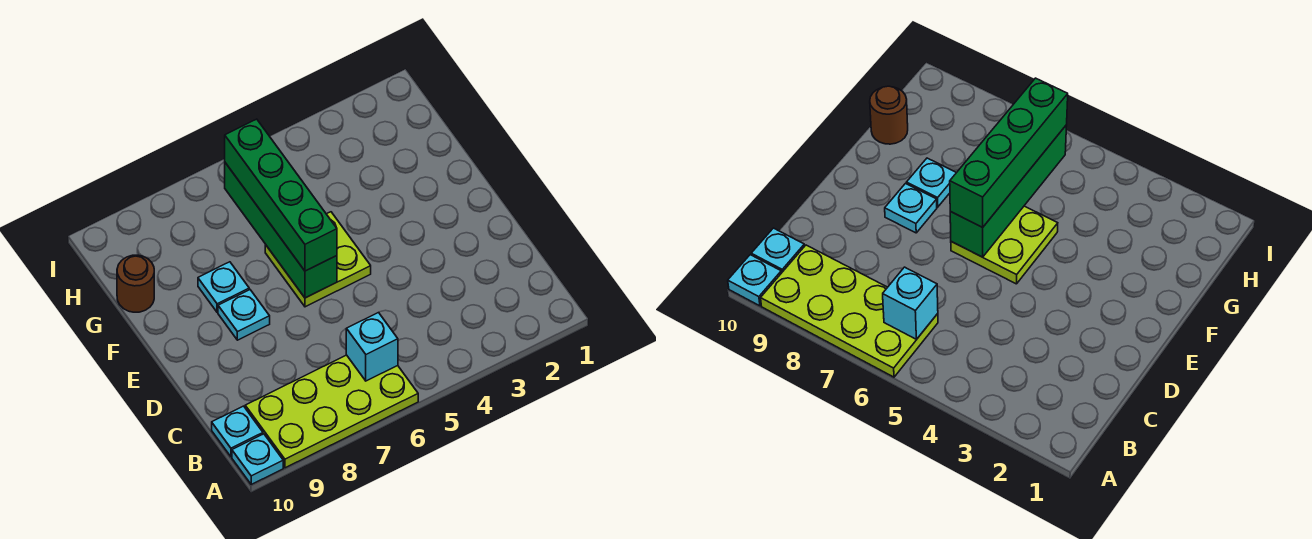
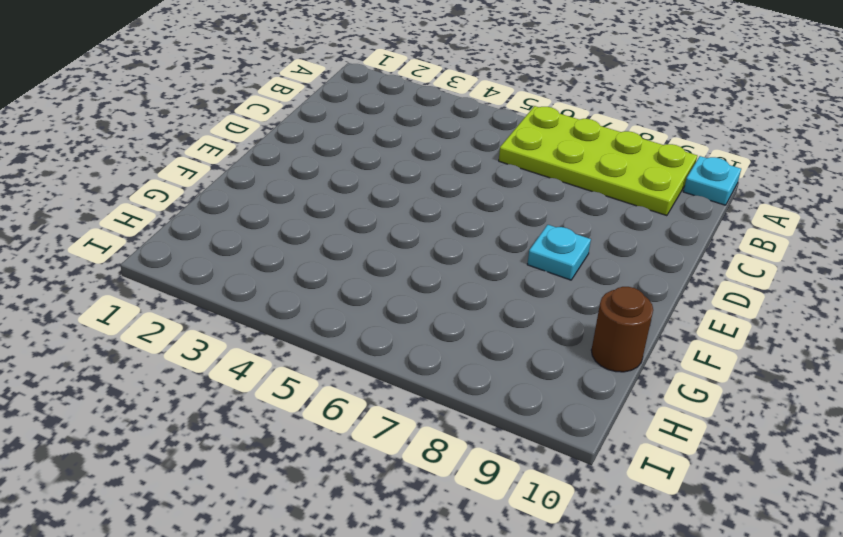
none -> cyan plate B10 level 1
none -> lime plate E5:F6 level 1

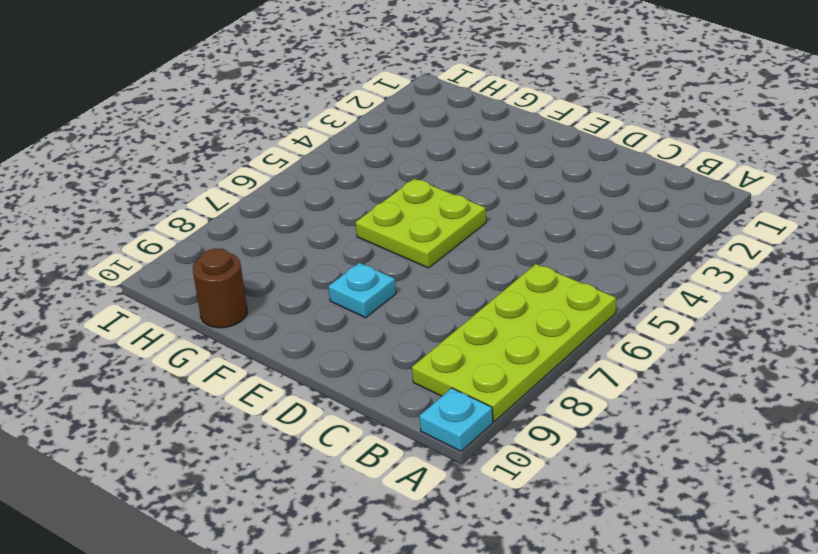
none -> cyan plate B10 level 1
none -> cyan plate F8 level 1

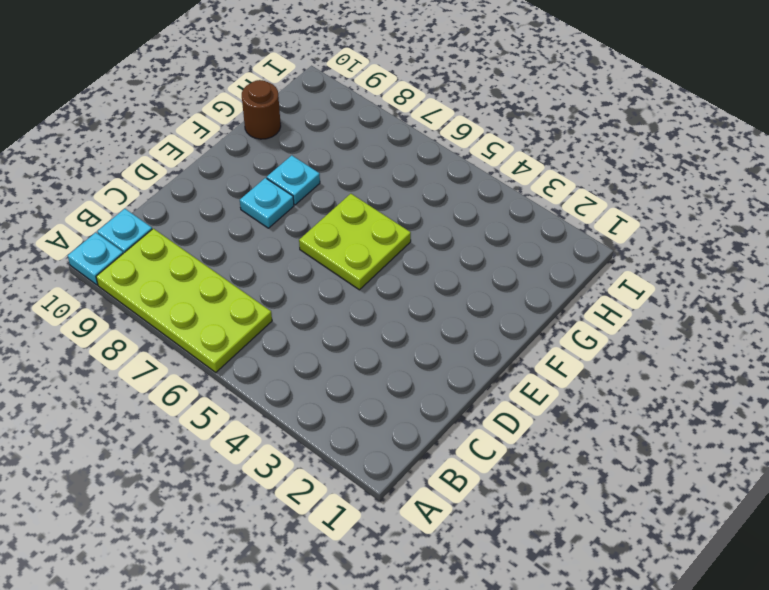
none -> cyan brick B6 level 2
none -> green brick E6:H6 level 2

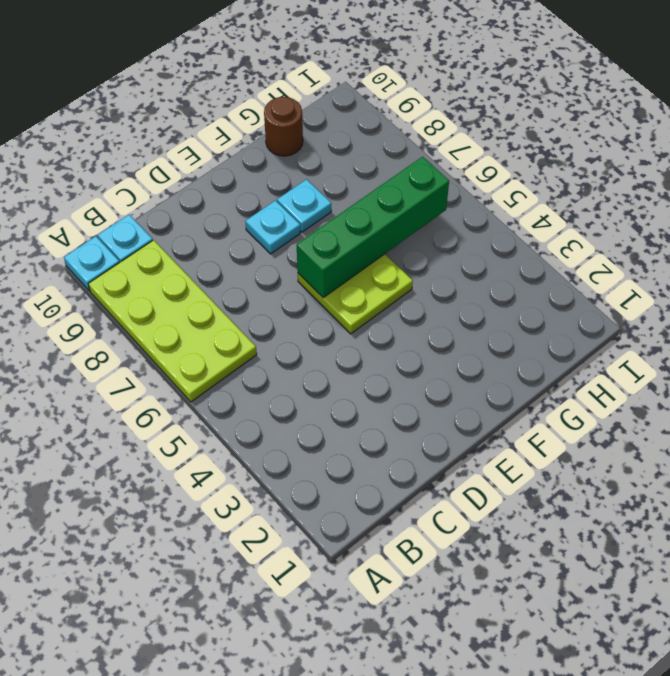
none -> cyan brick B6 level 2
none -> green brick E6:H6 level 3

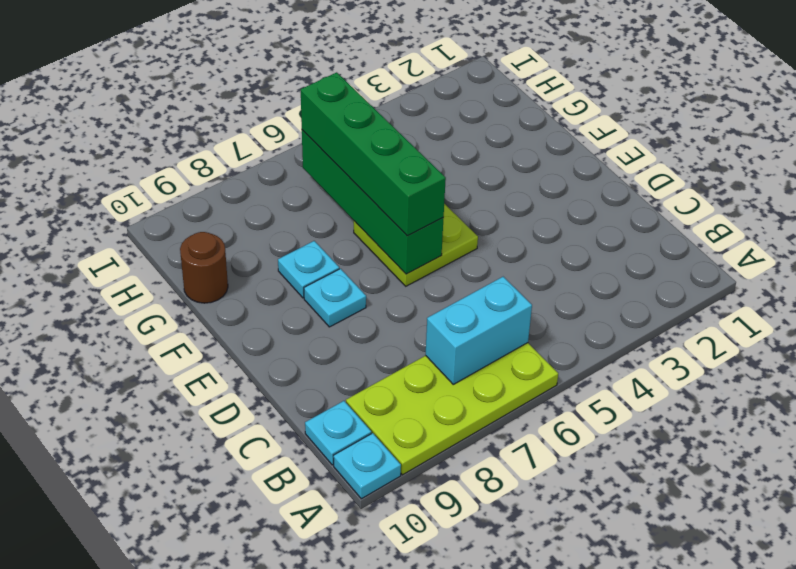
cyan brick B6:B7 level 2 -> cyan brick B6 level 2

